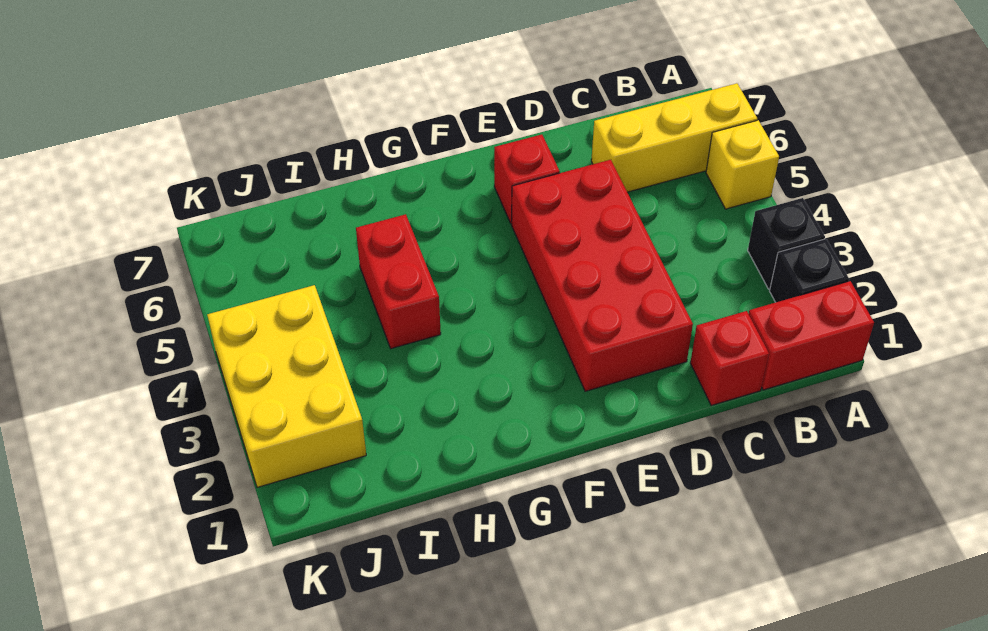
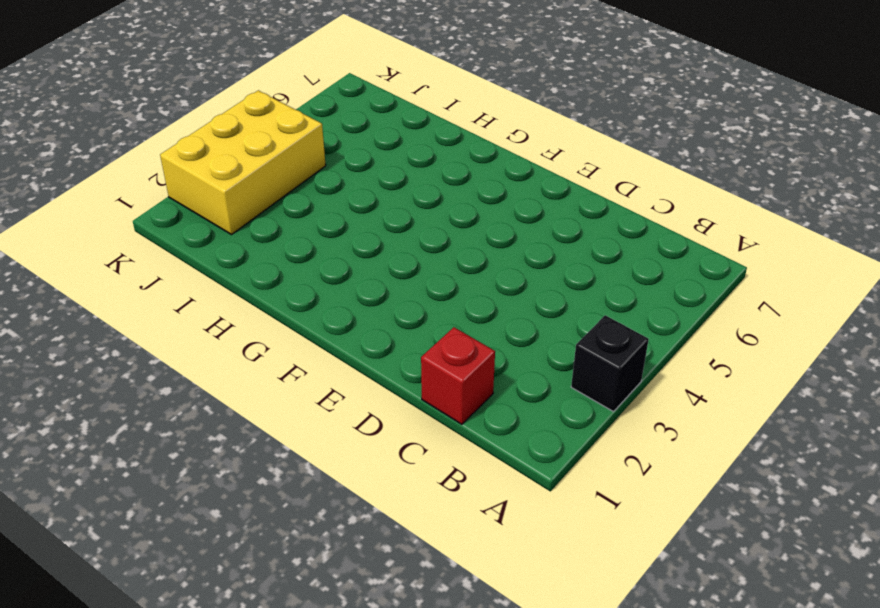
none -> red brick A1:B1 level 1
none -> black brick A2 level 1

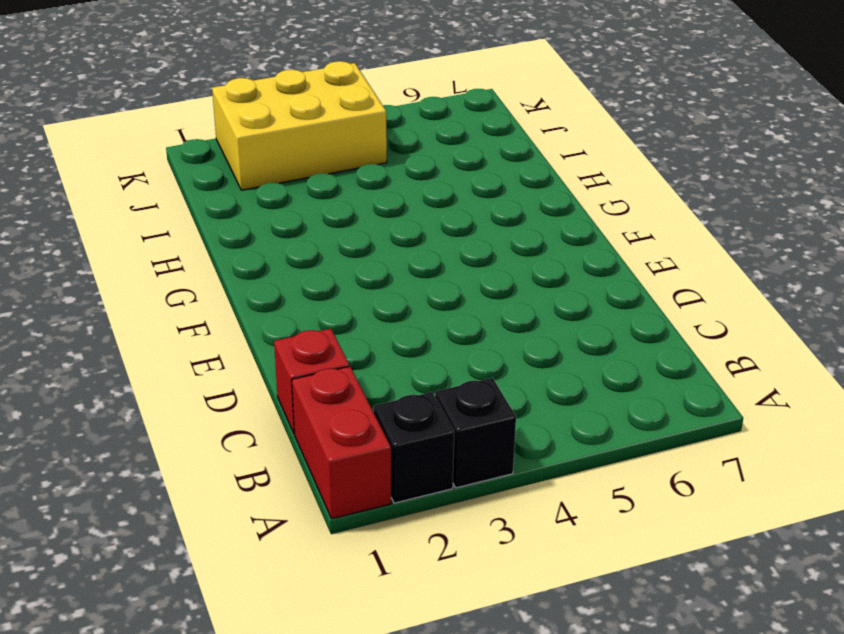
none -> yellow brick A5 level 1
none -> yellow brick A6:C6 level 1

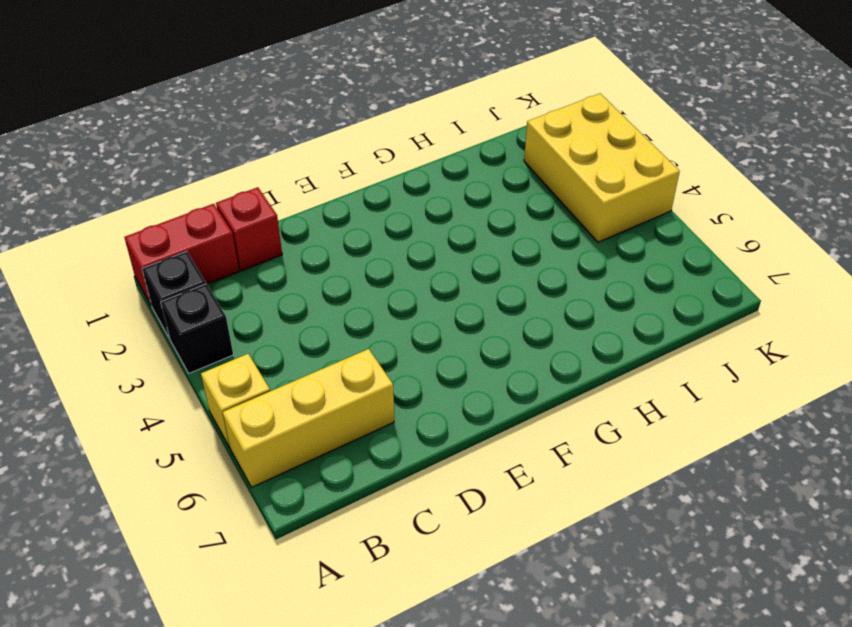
none -> red brick D2:E5 level 1
none -> red brick E6 level 1

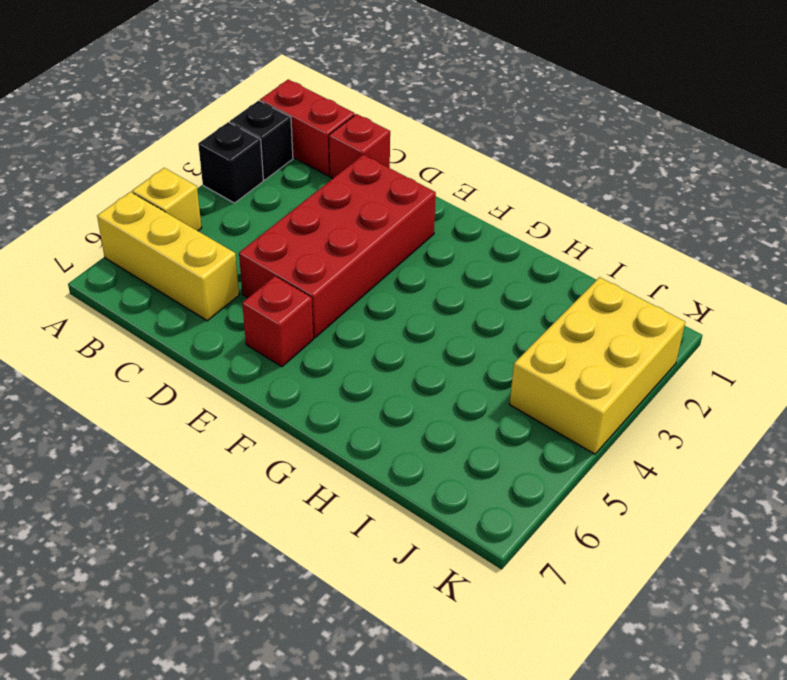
none -> red brick H4:H5 level 1

